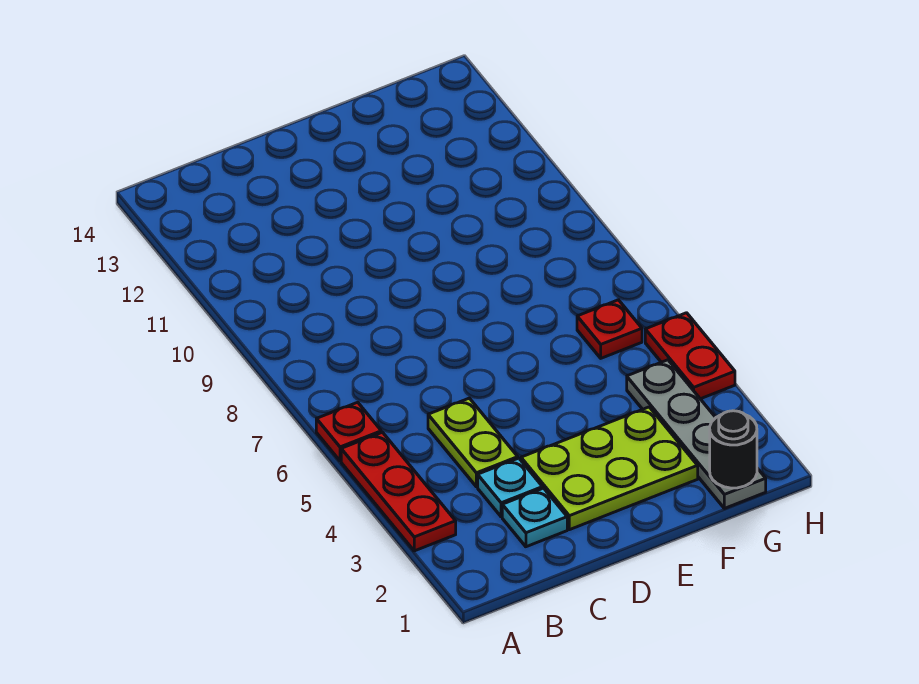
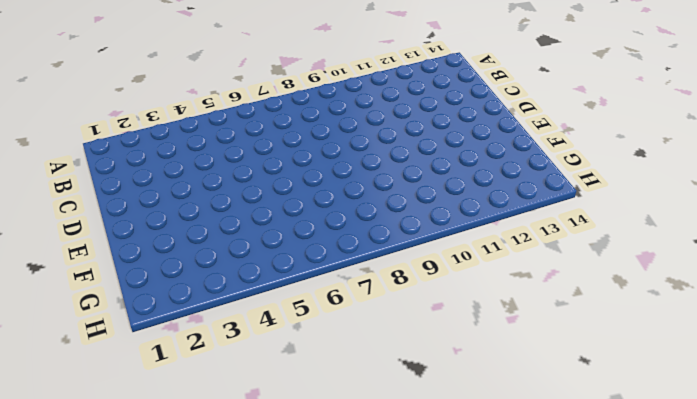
none -> red plate A3:A5 level 1
none -> red plate A6 level 1

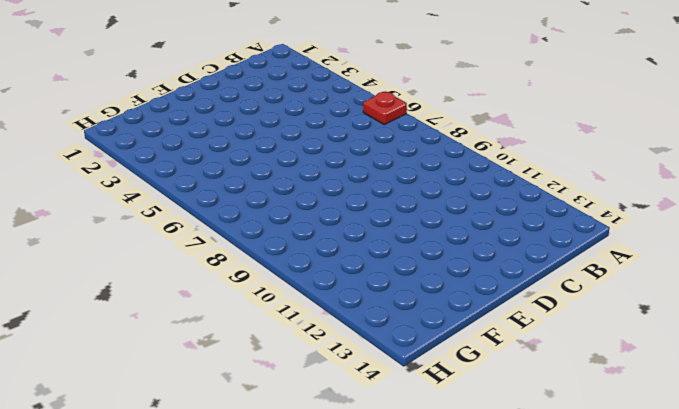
none -> red plate A3:A5 level 1
none -> cyan plate C2 level 1

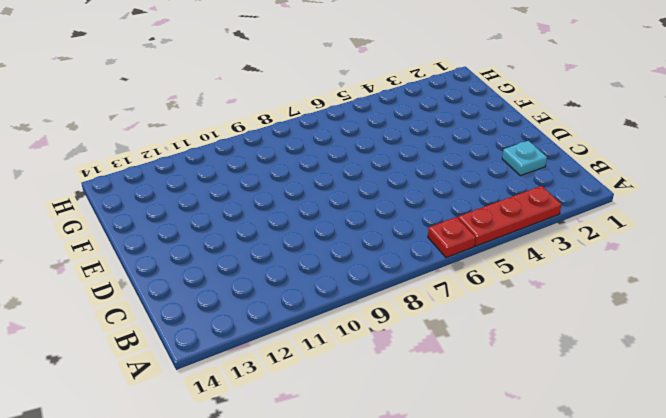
none -> cyan plate C3 level 1
none -> lime plate C4:C5 level 1

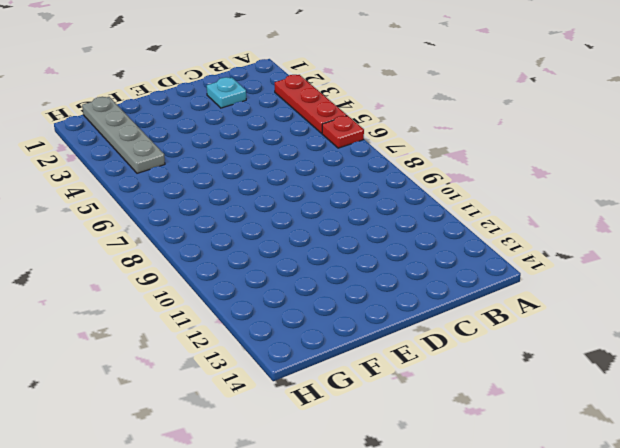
none -> cyan plate C3 level 1
none -> lime plate C4:C5 level 1

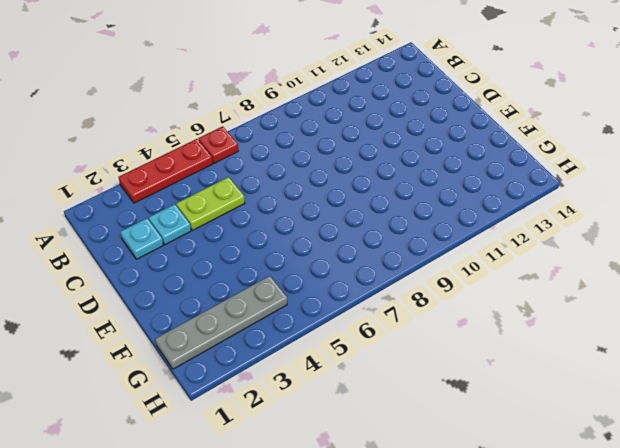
none -> lime plate D2:F3 level 1
none -> red plate G6 level 1

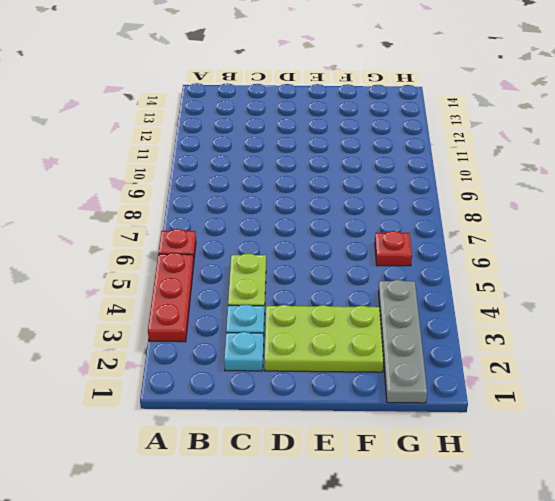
none -> red plate H4:H5 level 1
none -> black round brick G1 level 2

